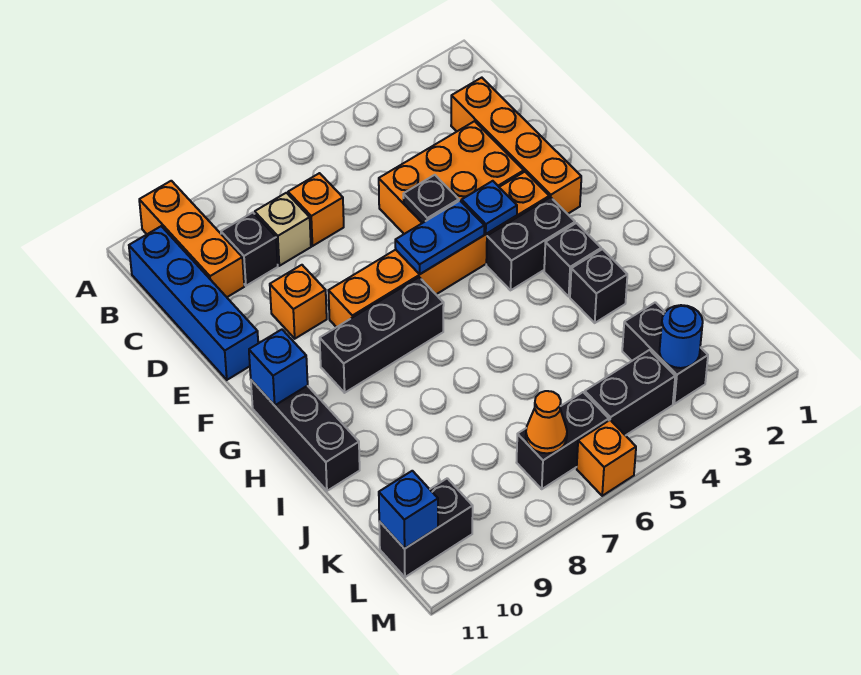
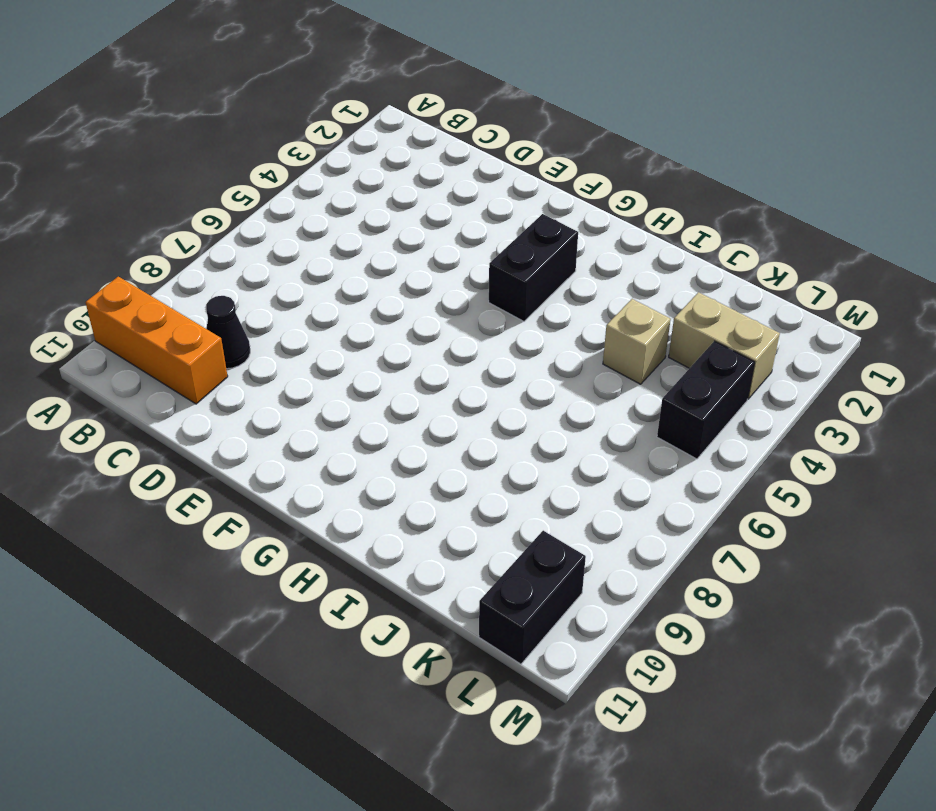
black cone C9 level 1 -> black brick C9 level 1
tan brick J4 level 1 -> tan brick C8 level 1
tan brick K3:L3 level 1 -> black brick K3:L3 level 1
none -> blue brick B11:E11 level 1
none -> orange brick C2:F2 level 1
none -> orange brick C7 level 1

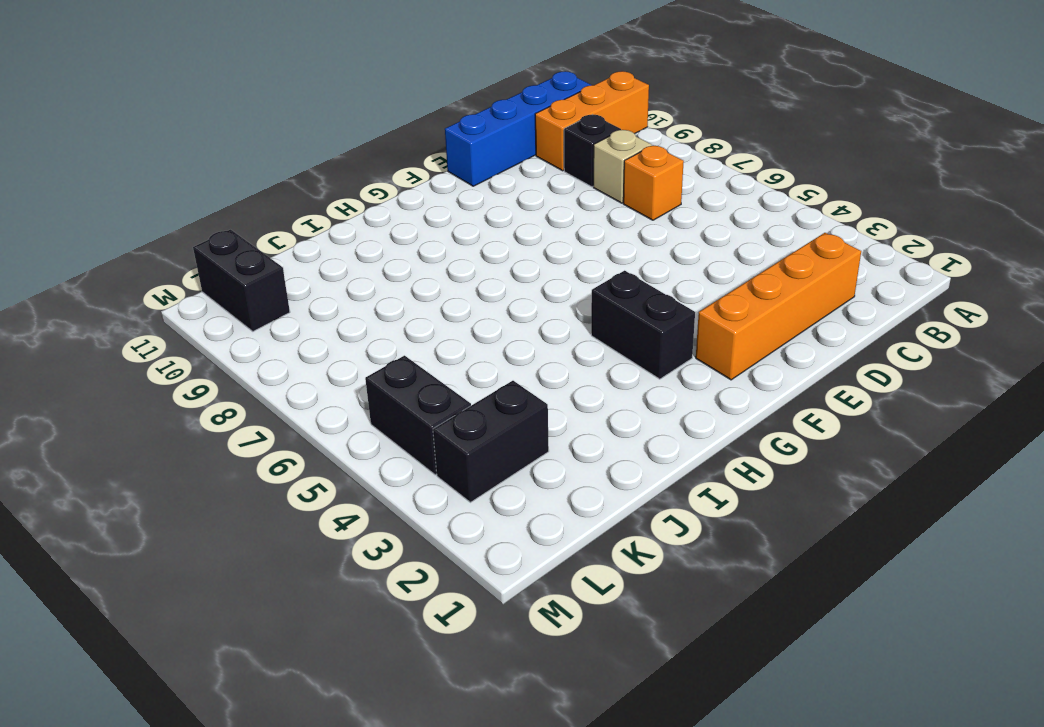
none -> orange brick D3:E5 level 1
none -> orange brick E9 level 1
none -> orange brick F3:F8 level 1

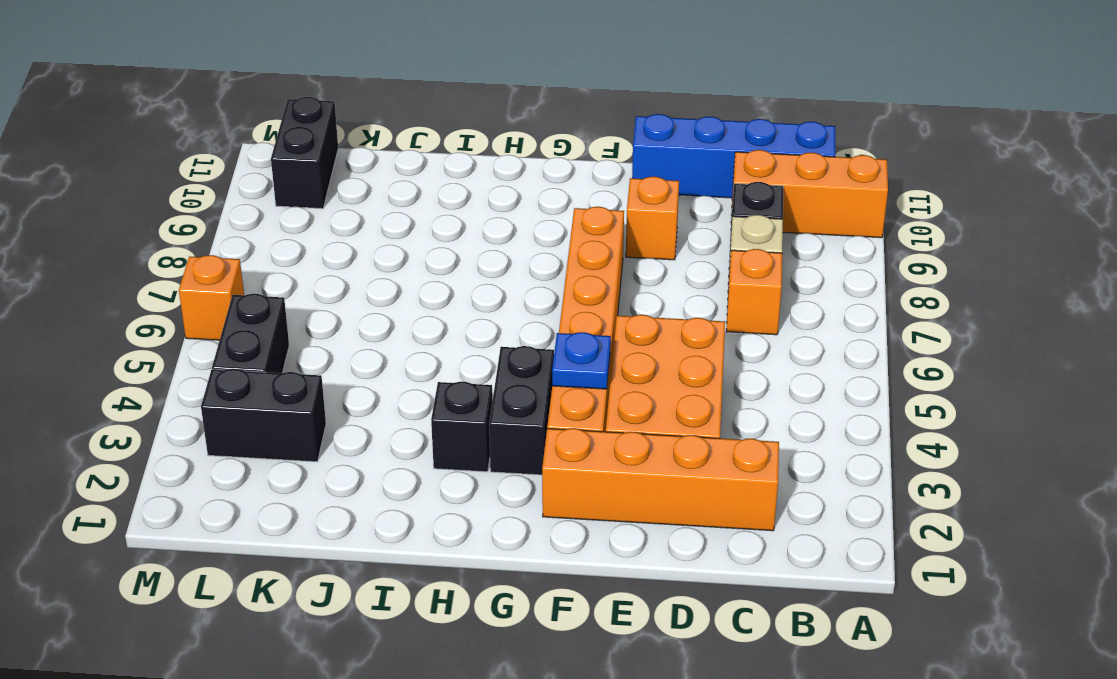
none -> black brick G7:G9 level 1
none -> black brick G11:I11 level 1
none -> black brick I3 level 1

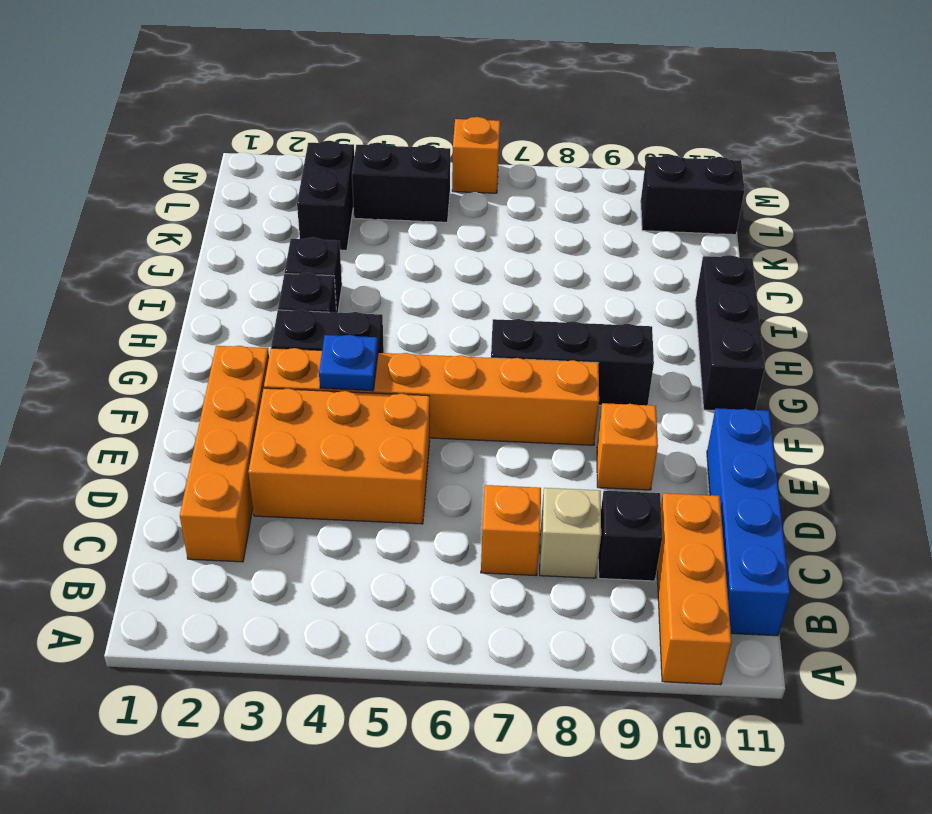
none -> black brick L6:L7 level 1
none -> black plate E5 level 2
none -> blue plate F5:F6 level 2

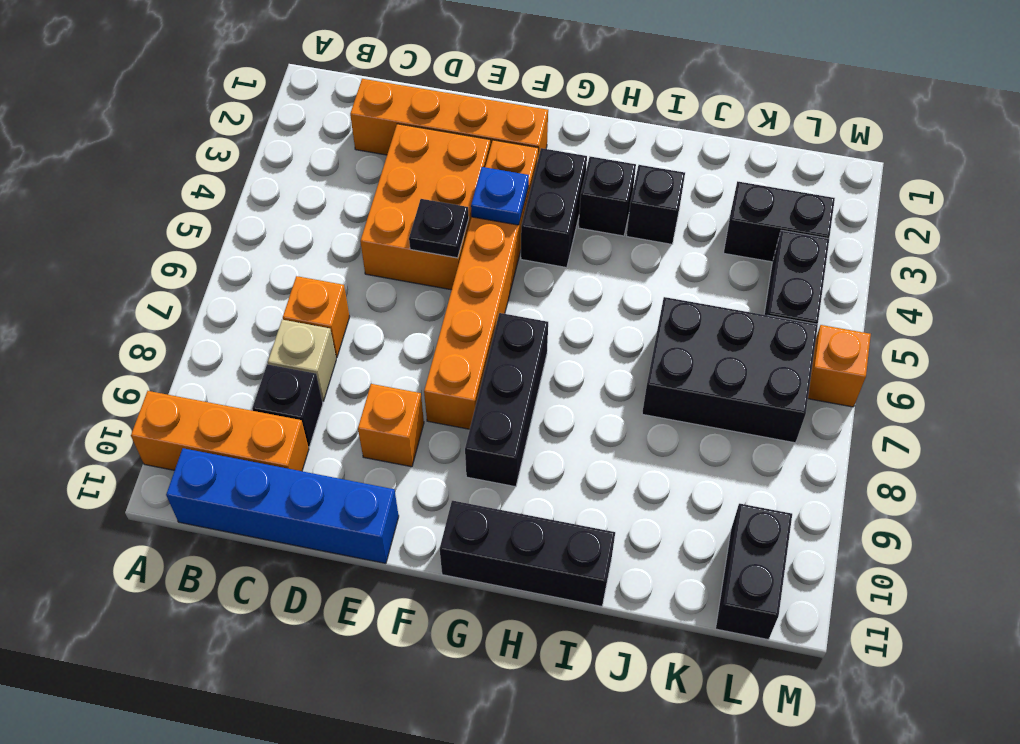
black brick J6:L7 level 1 -> black brick L6:L7 level 1
none -> blue plate F5:F6 level 2
none -> blue brick G11 level 2
none -> blue round brick L3 level 2

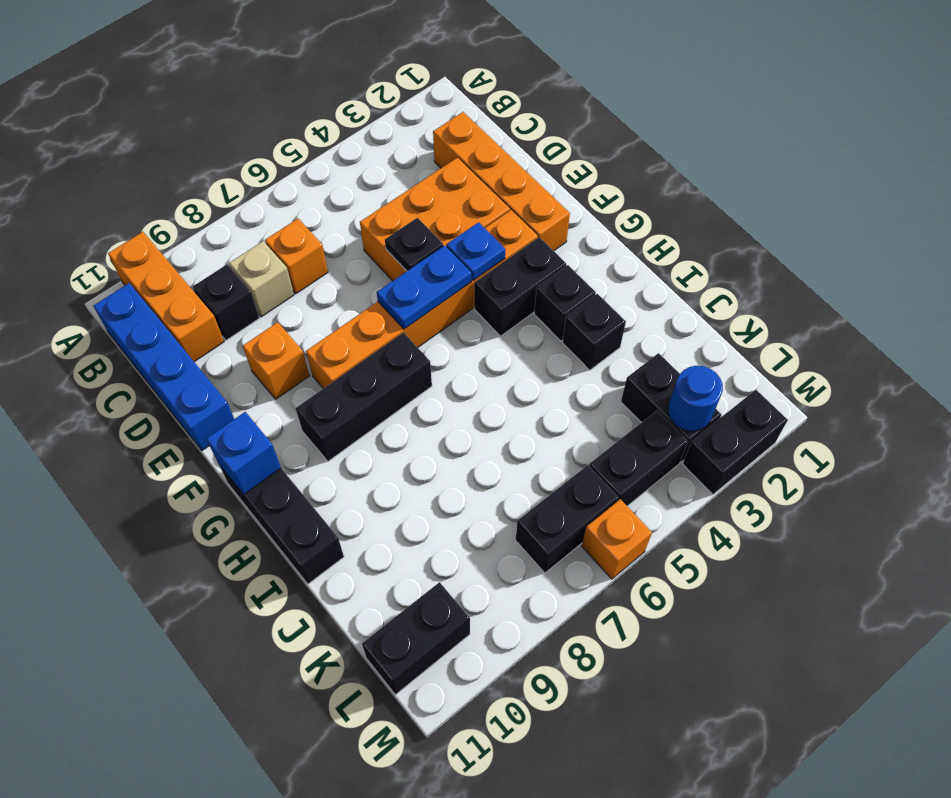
black brick M2:M3 level 1 -> none
none -> orange cone L7 level 2
none -> blue brick L11 level 2

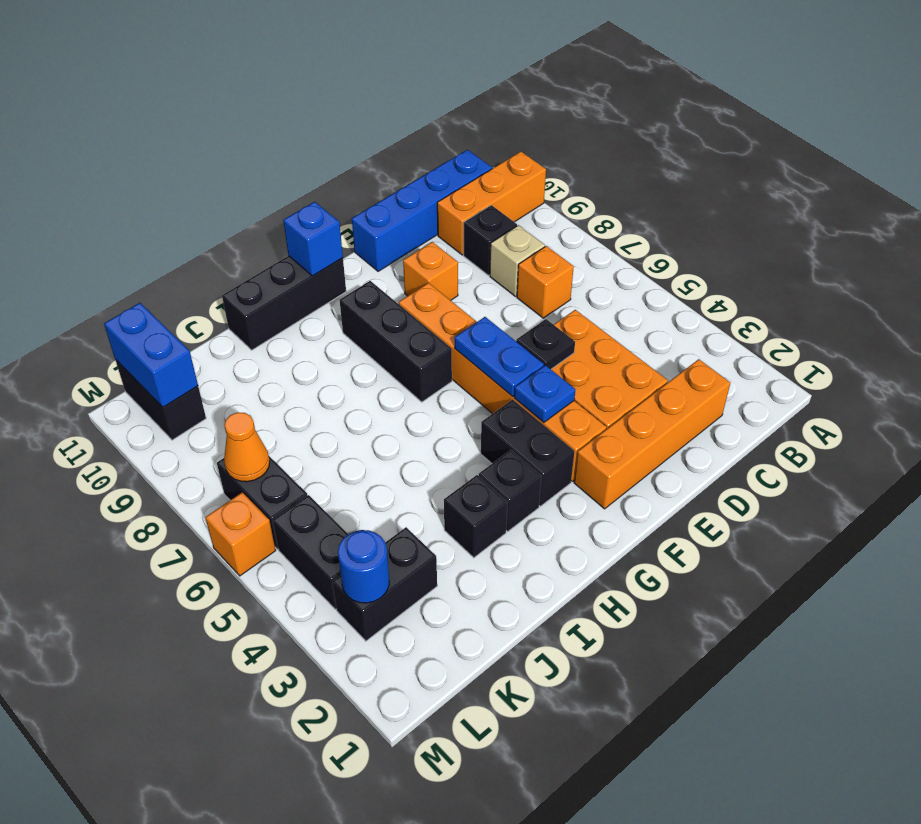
blue brick L10:L11 level 2 -> blue brick L11 level 2

